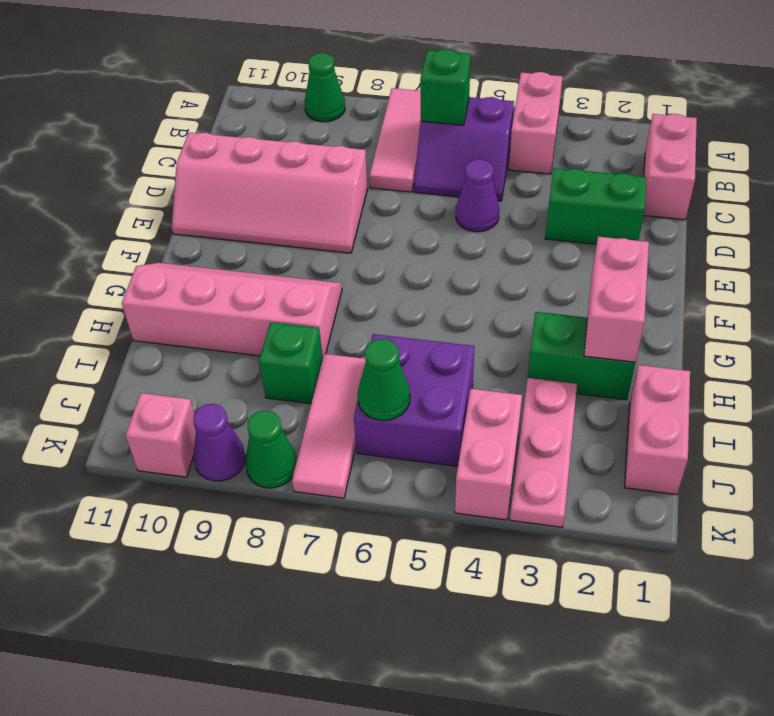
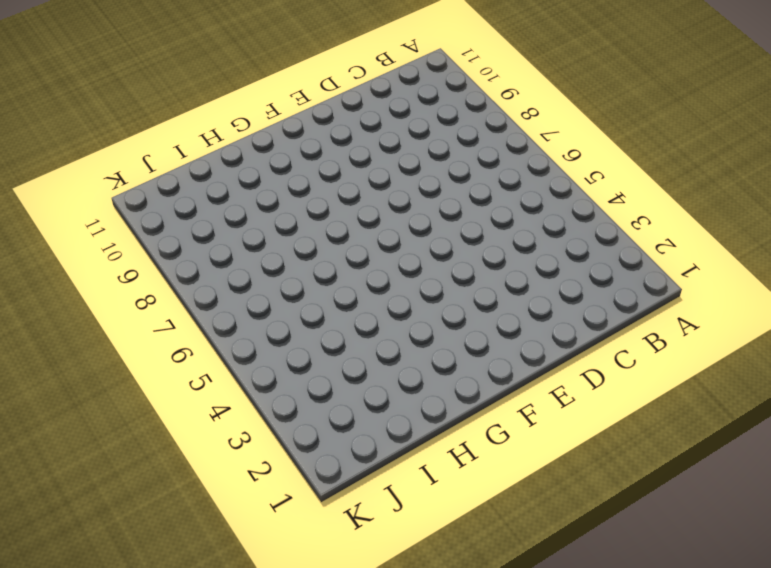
none -> pink brick A4:B4 level 1
none -> pink tile A7:C7 level 1
none -> green cone A9 level 1

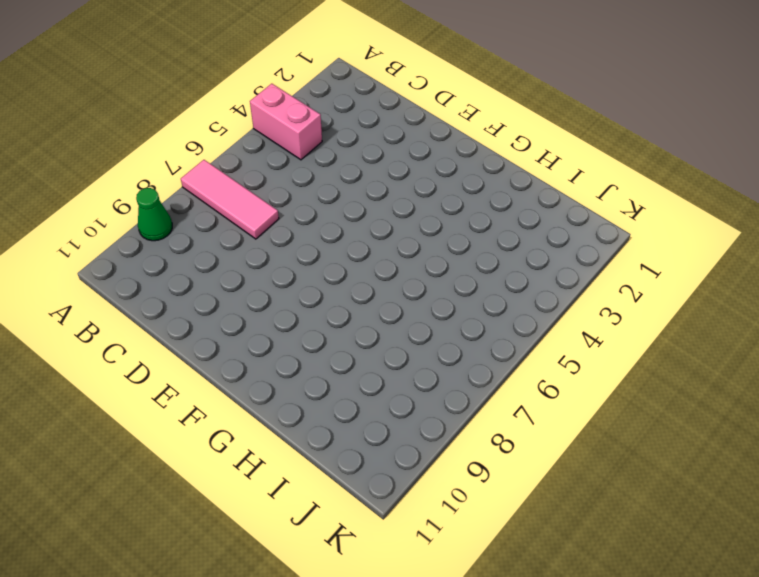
none -> pink brick B1:C1 level 1
none -> purple slope B5:C6 level 1 top B
none -> green brick D2:D3 level 1

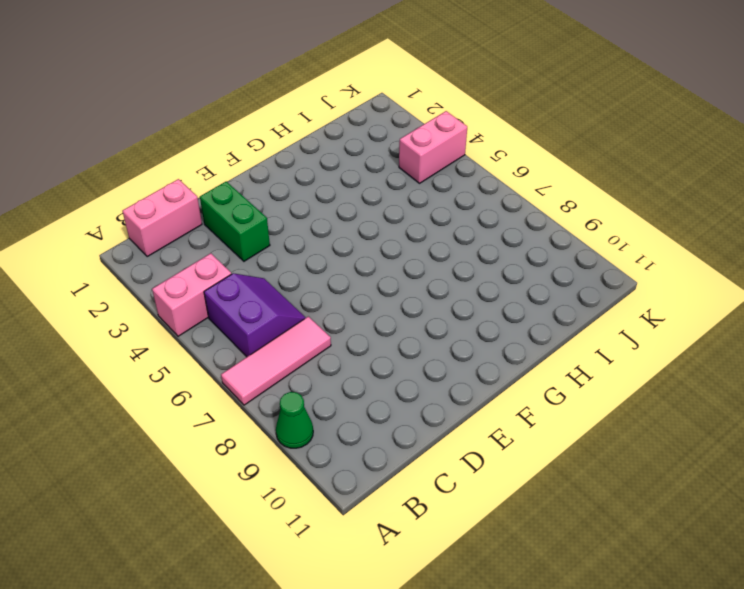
none -> purple cone D5 level 1
none -> pink slope D8:E11 level 1 top D
none -> pink slope G8:H11 level 1 top H

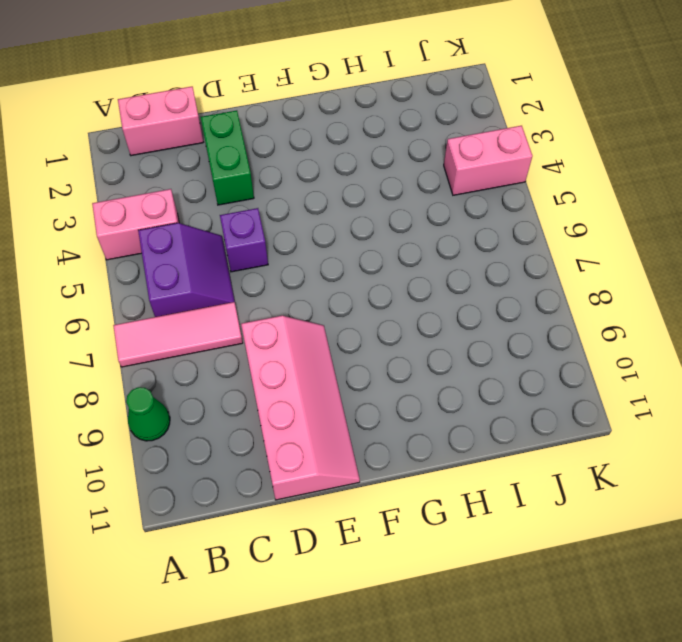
purple brick D5 level 1 -> purple cone D5 level 1
none -> pink slope G8:H11 level 1 top H
none -> green brick H2:H3 level 1
none -> pink brick I1:J1 level 1

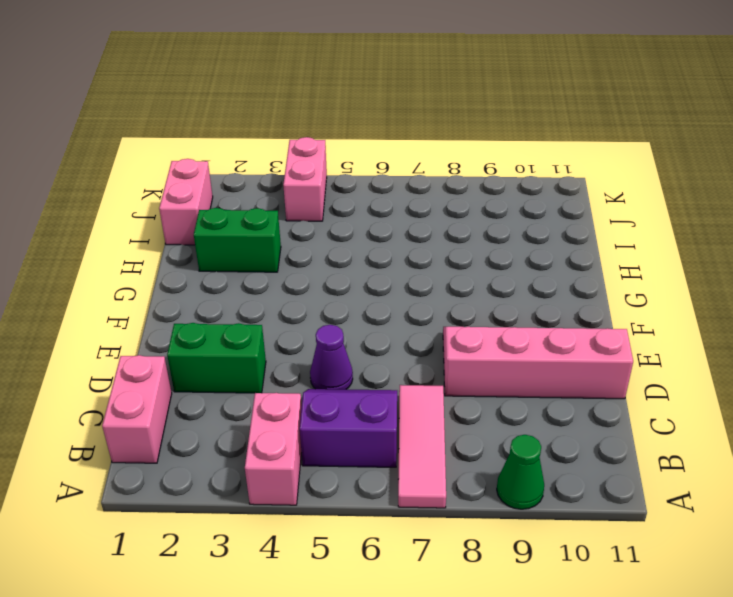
none -> pink slope G8:H11 level 1 top H
none -> pink plate I3:K3 level 1
none -> purple brick I5:J6 level 1

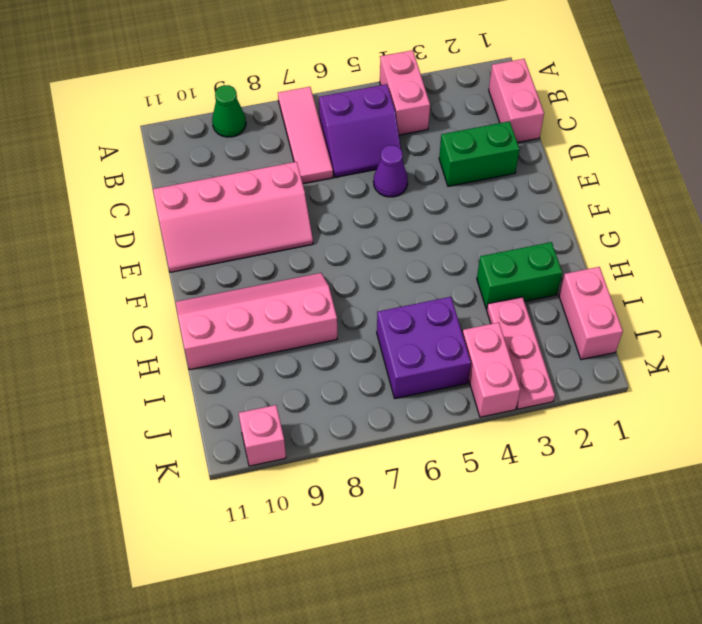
none -> pink tile I7:K7 level 1
none -> green brick I8 level 1
none -> green cone K8 level 1

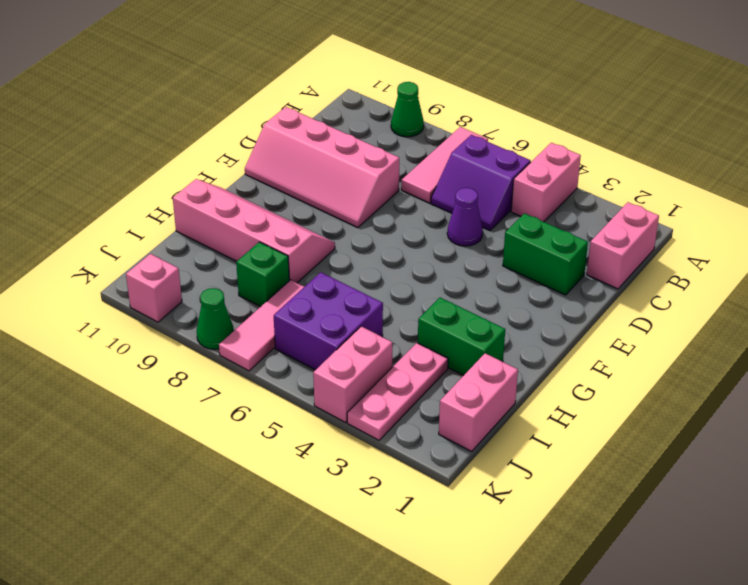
none -> purple cone K9 level 1
none -> green brick B6 level 2
none -> pink brick G2:H2 level 2

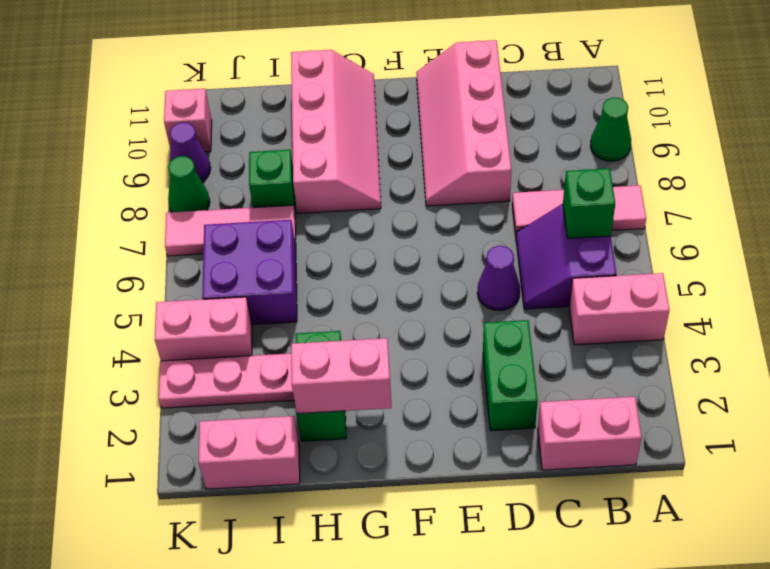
none -> green cone J6 level 2

